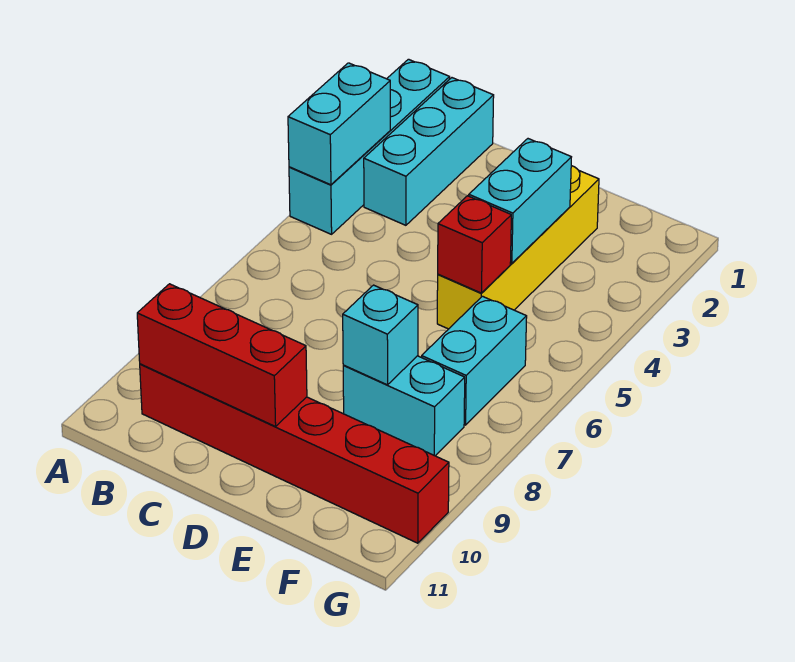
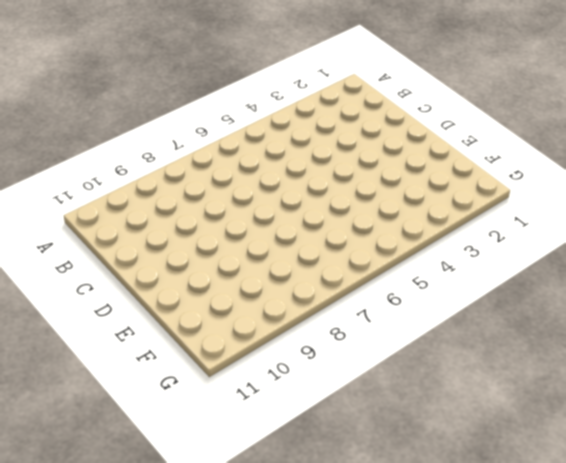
none -> cyan brick A1:A4 level 1
none -> cyan brick B1:B3 level 1

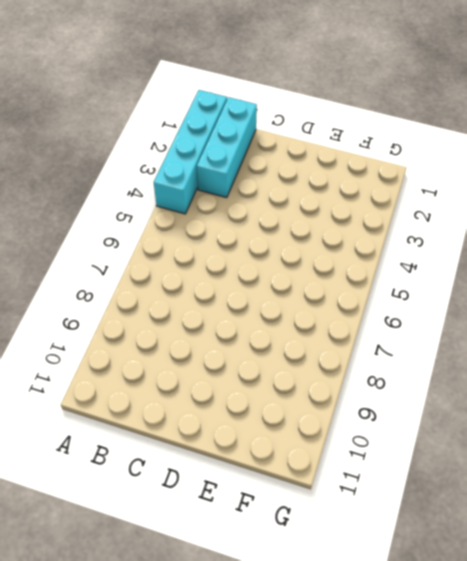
none -> red brick B10:G10 level 1
none -> yellow brick E2:E5 level 1

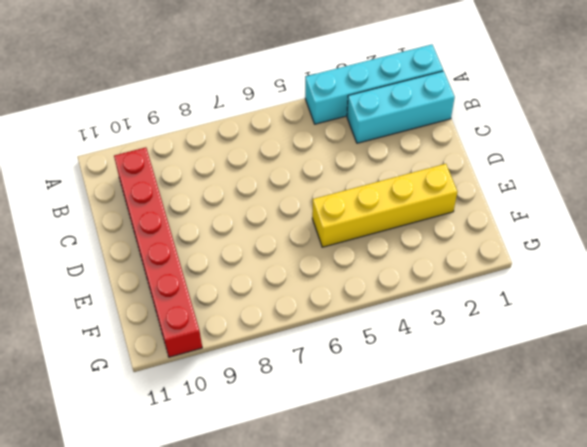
none -> cyan brick E8:F8 level 1
none -> cyan brick F6:F7 level 1

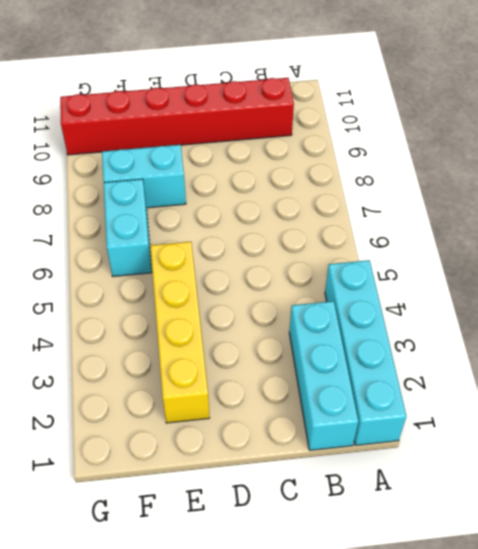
none -> cyan brick A3:A4 level 2
none -> red brick B10:D10 level 2

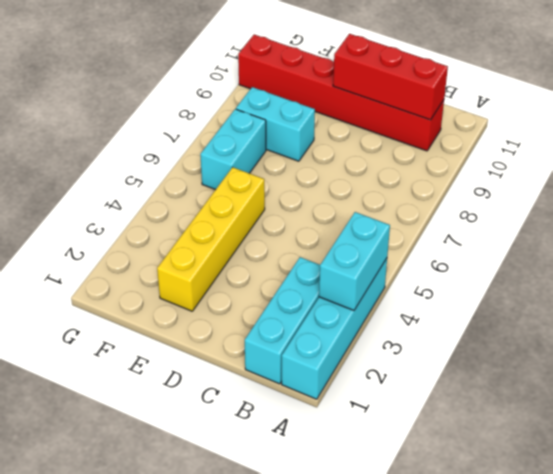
none -> cyan brick E3:E4 level 2
none -> red brick E5 level 2

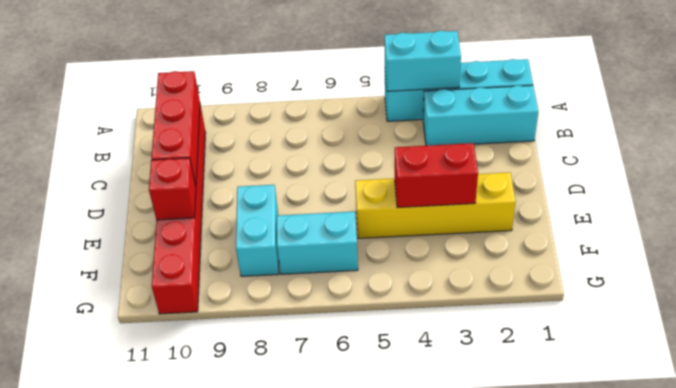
red brick E3:E4 level 2 -> cyan brick E3:E4 level 2
red brick E10 level 2 -> red brick E5 level 2
none -> cyan brick E8 level 2

